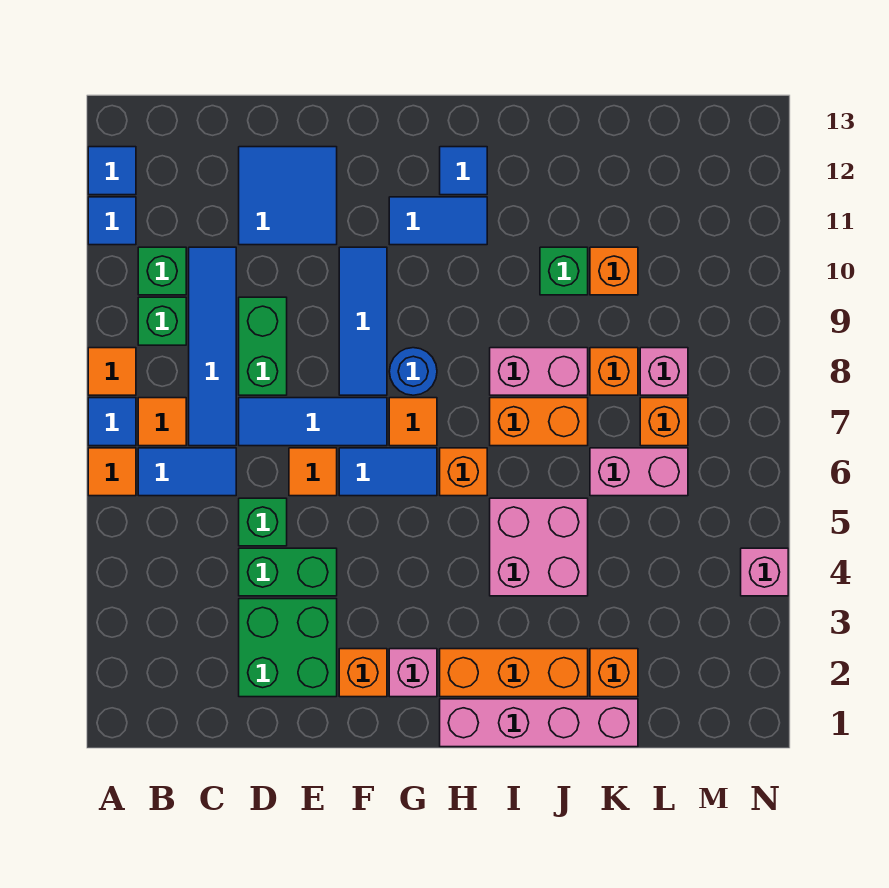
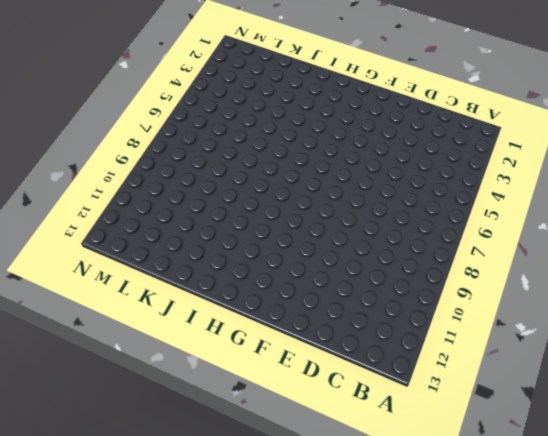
none -> orange tile A6 level 1
none -> blue tile A7 level 1
none -> orange tile A8 level 1
none -> blue tile A11 level 1

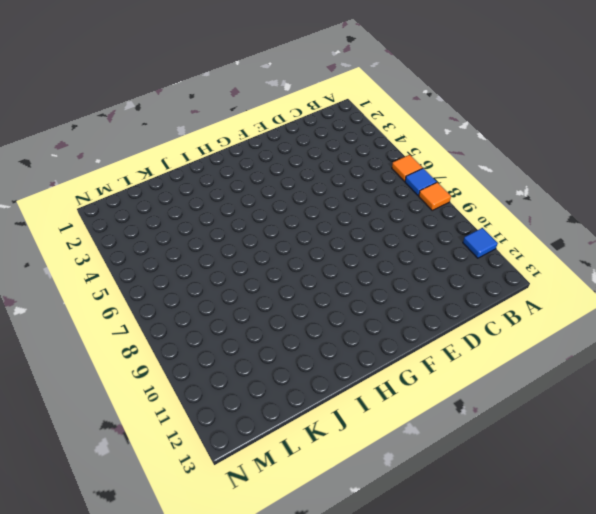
none -> blue tile A12 level 1
none -> blue tile B6:C6 level 1
none -> orange tile B7 level 1
none -> green brick B9 level 1

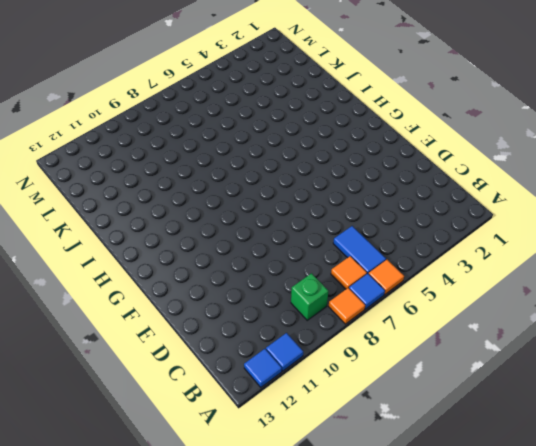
none -> green brick B10 level 1
none -> blue tile C7:C10 level 1
none -> green brick D2:E3 level 1
none -> green brick D4:E4 level 1

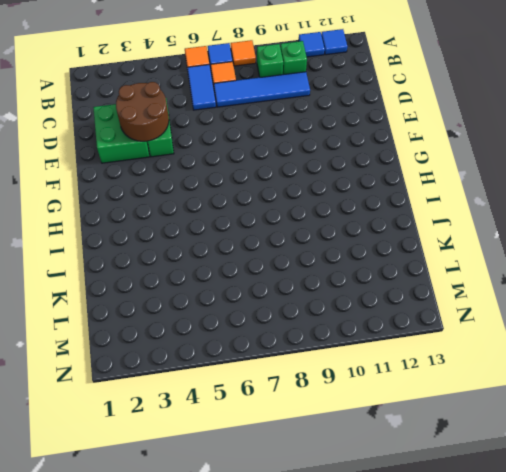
brown round brick D3:E4 level 2 -> none
none -> green brick D5 level 1
none -> blue tile D7:F7 level 1
none -> green brick D8:D9 level 1
none -> blue tile D11:E12 level 1

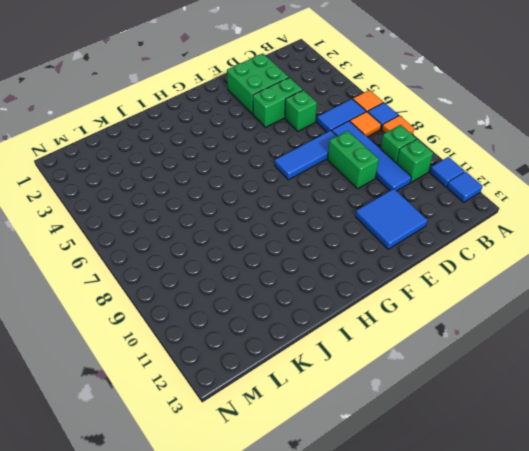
none -> orange tile E6 level 1
none -> orange brick F2 level 1
none -> blue tile F6:G6 level 1
none -> blue tile F8:F10 level 1

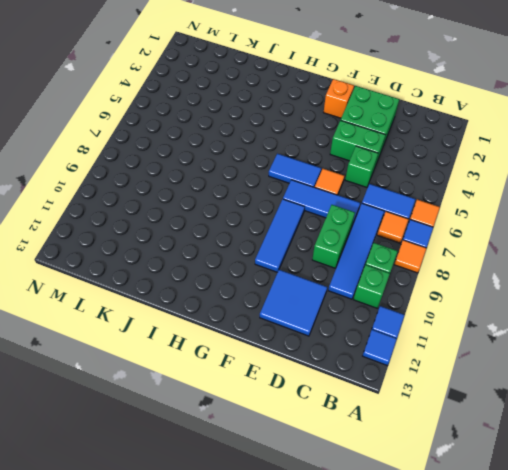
none -> pink brick G2 level 1
none -> orange tile G7 level 1
none -> blue round brick G8 level 1
none -> blue tile G11:H11 level 1

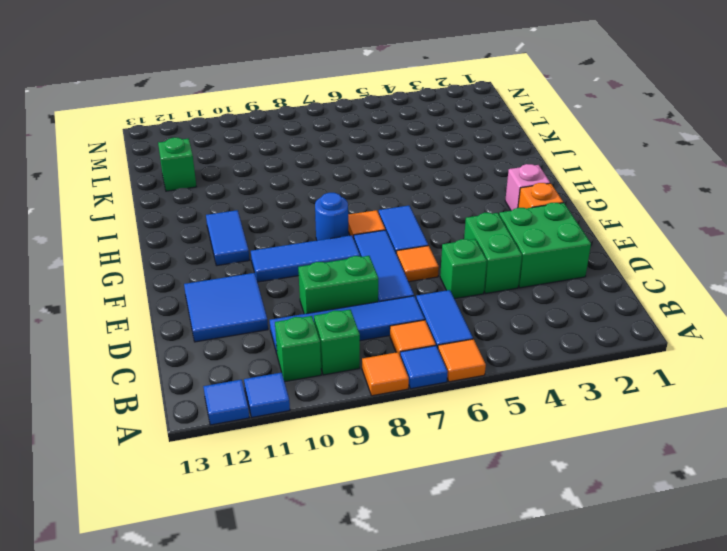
green brick K12 level 1 -> green brick J10 level 1
none -> pink brick H1:K1 level 1
none -> orange brick H2:J2 level 1
none -> orange brick H6 level 1
none -> blue tile H12 level 1

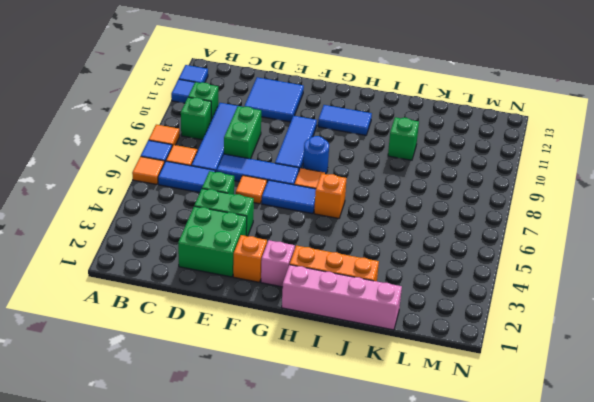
none -> blue tile H12 level 1
none -> pink brick I4:J5 level 1
none -> orange brick I7:J7 level 1
none -> pink brick I8:J8 level 1

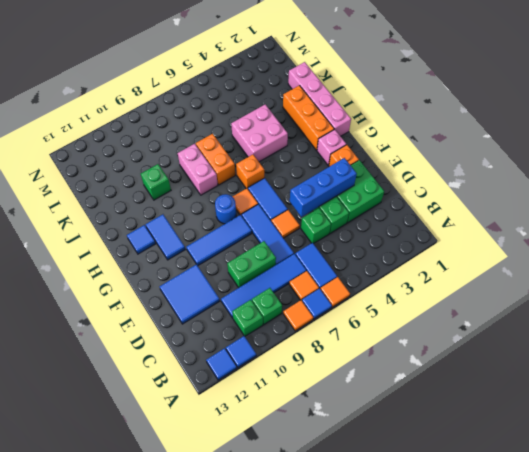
blue brick E3:E5 level 2 -> none
none -> orange brick K2 level 1
none -> pink brick K6:L6 level 1
none -> orange brick K8 level 1
none -> orange brick K10 level 1

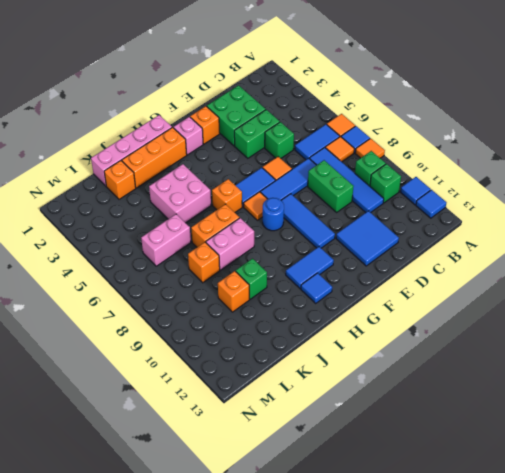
none -> orange brick L7 level 1
none -> pink brick L8 level 1
none -> pink brick N4 level 1

